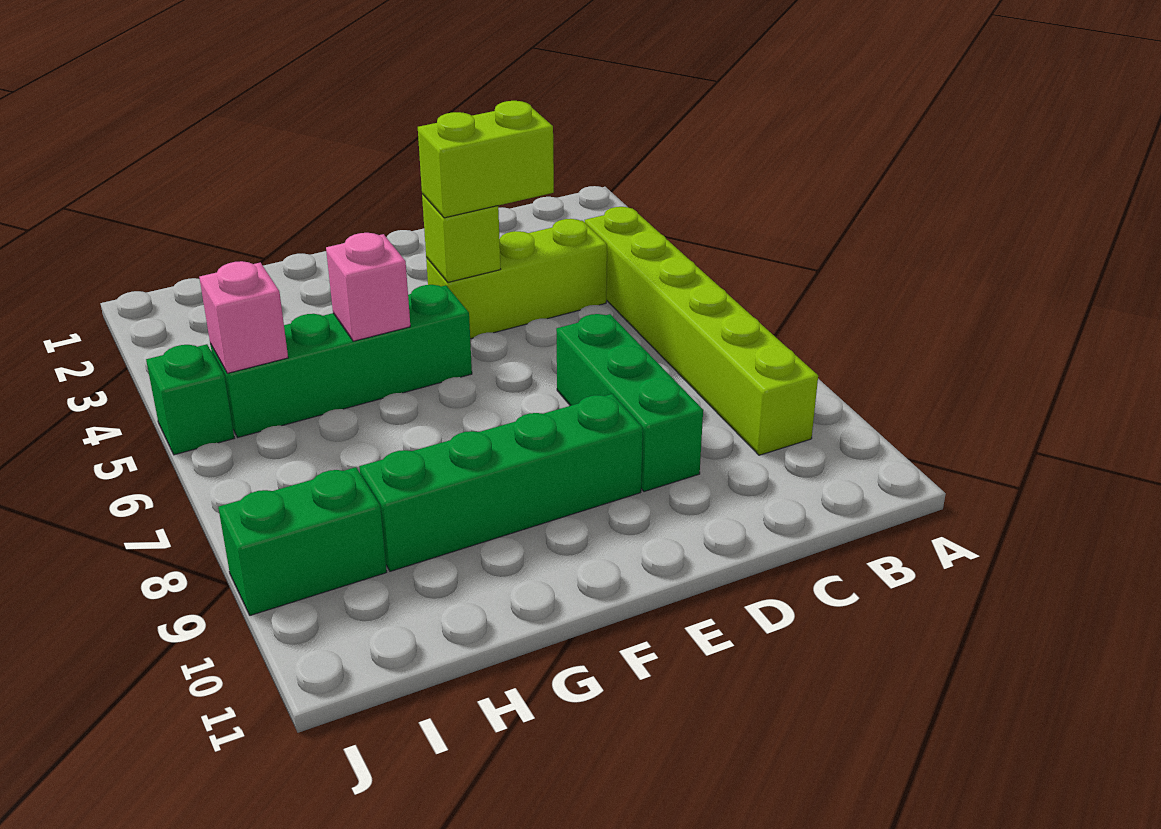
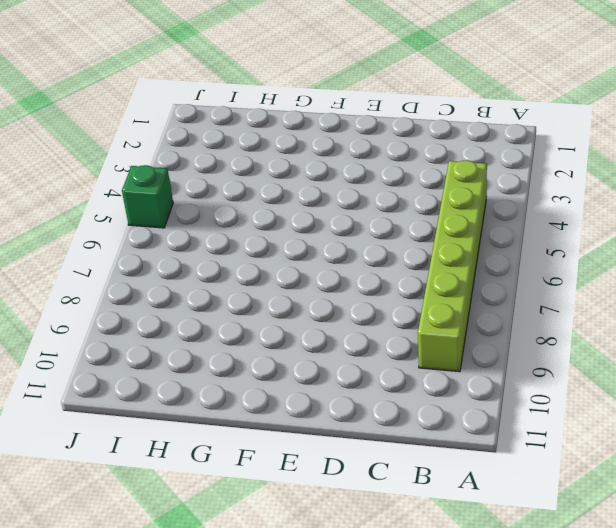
none -> lime brick C4:E4 level 1
none -> green brick D7:D9 level 1

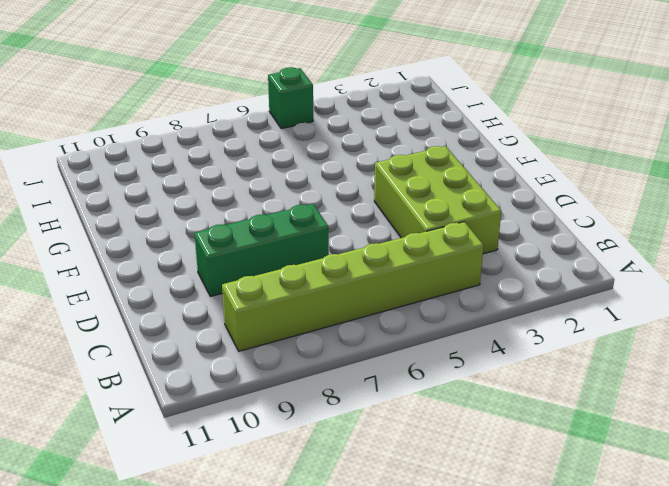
lime brick C3:E4 level 1 -> lime brick C4:E4 level 1
none -> green brick E9:H9 level 1
none -> green brick F5:I5 level 1

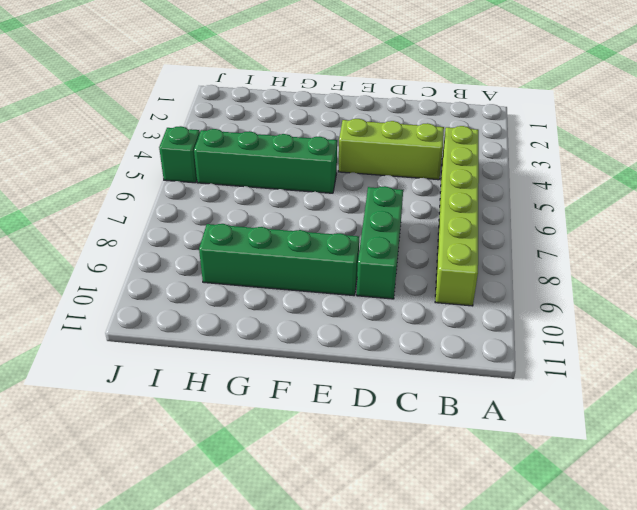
none -> green brick I9:J9 level 1
none -> lime brick E4 level 2

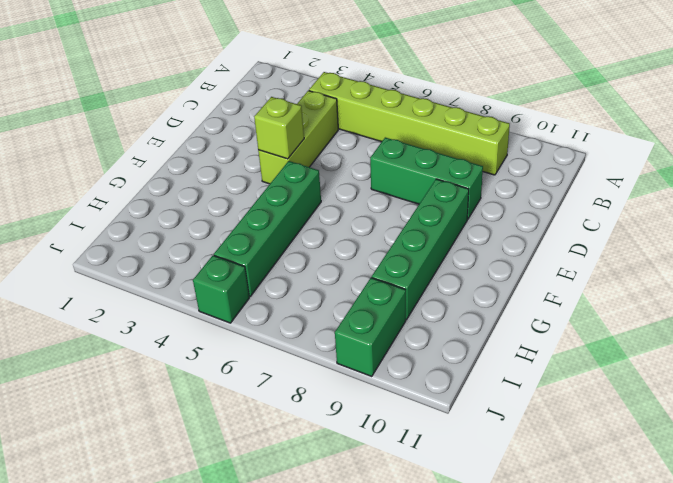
none -> pink brick G5 level 2
none -> pink brick I5 level 2

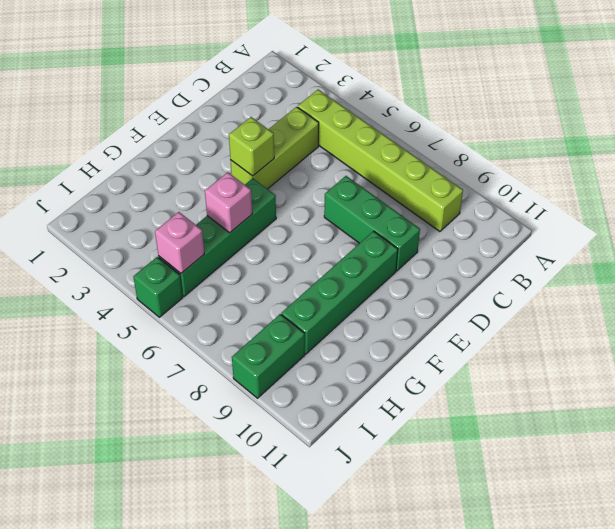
none -> lime brick D4:E4 level 3

